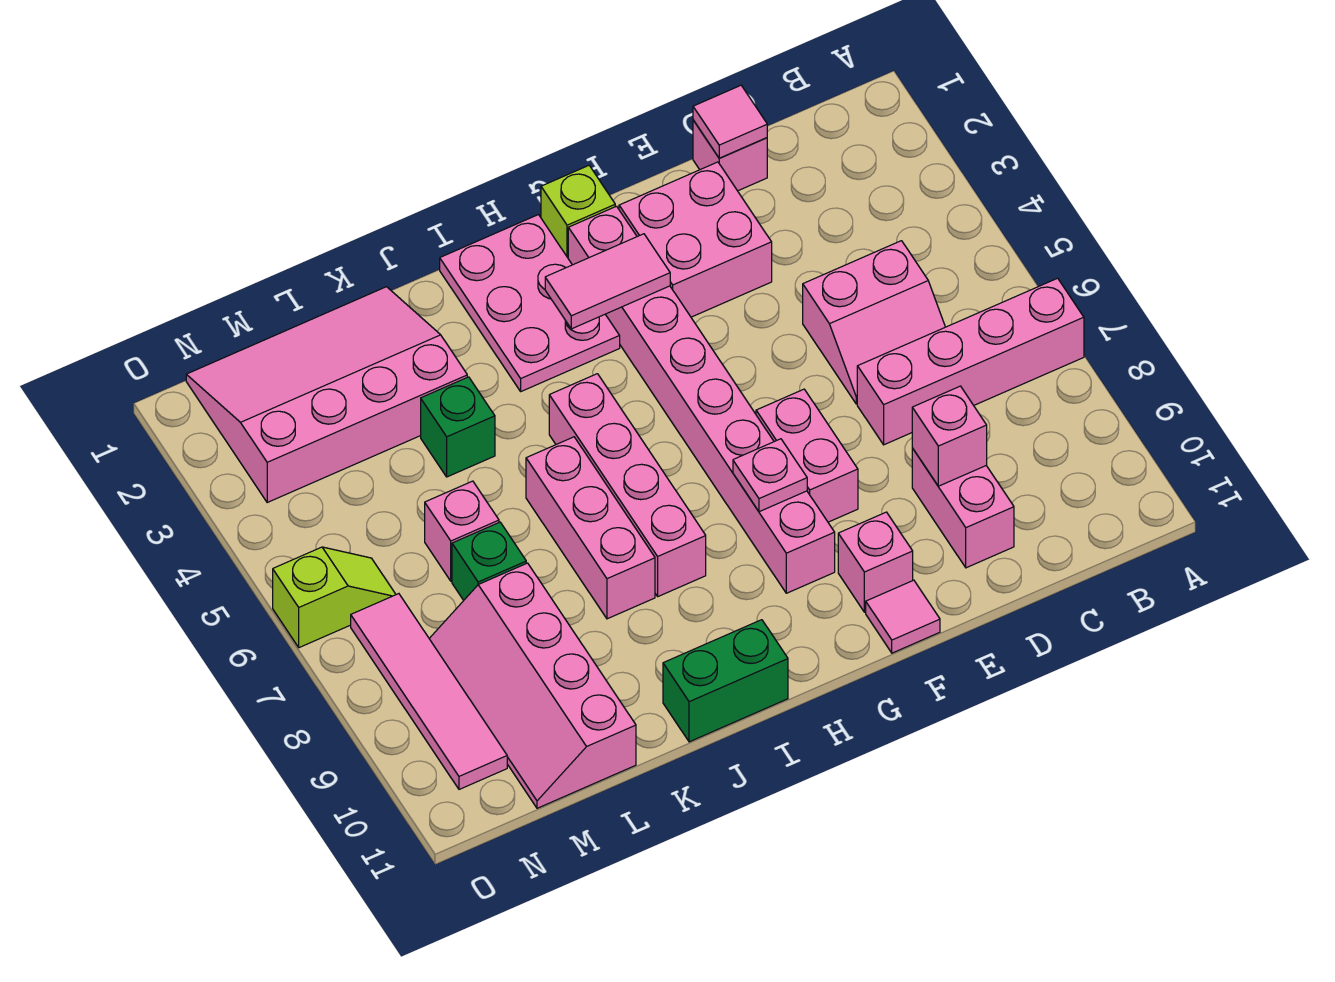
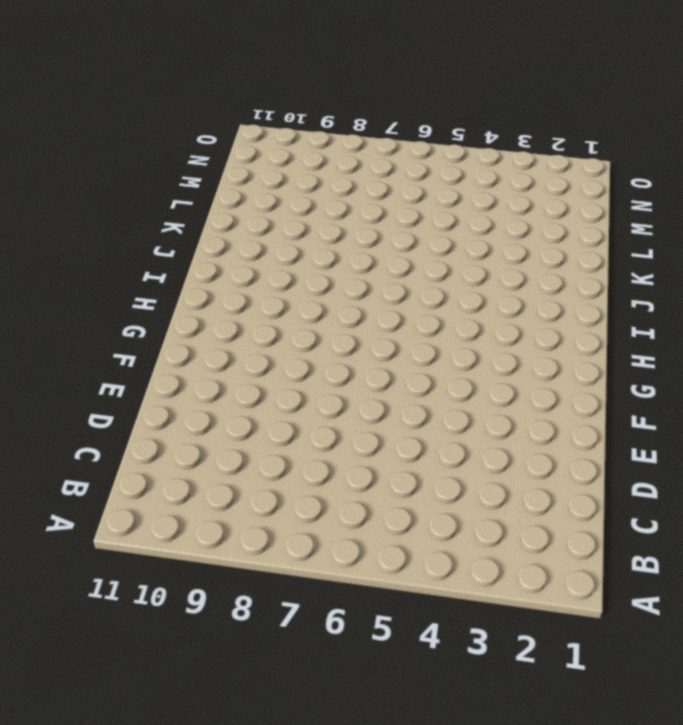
none -> pink brick A7:D7 level 1
none -> pink slope C5:D6 level 1 top 5
none -> pink brick D1 level 1

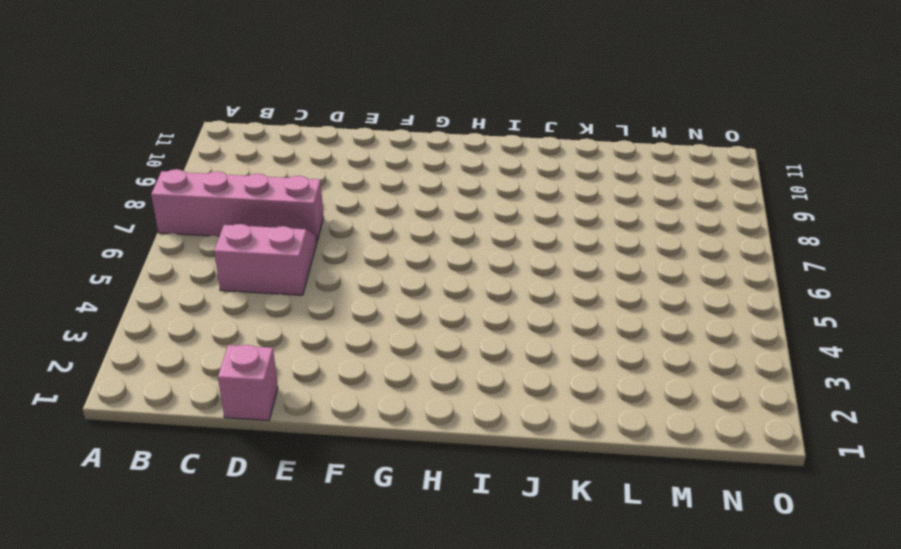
none -> pink brick D9:D10 level 1
none -> pink brick E2:F3 level 1
none -> pink brick F7:F8 level 1

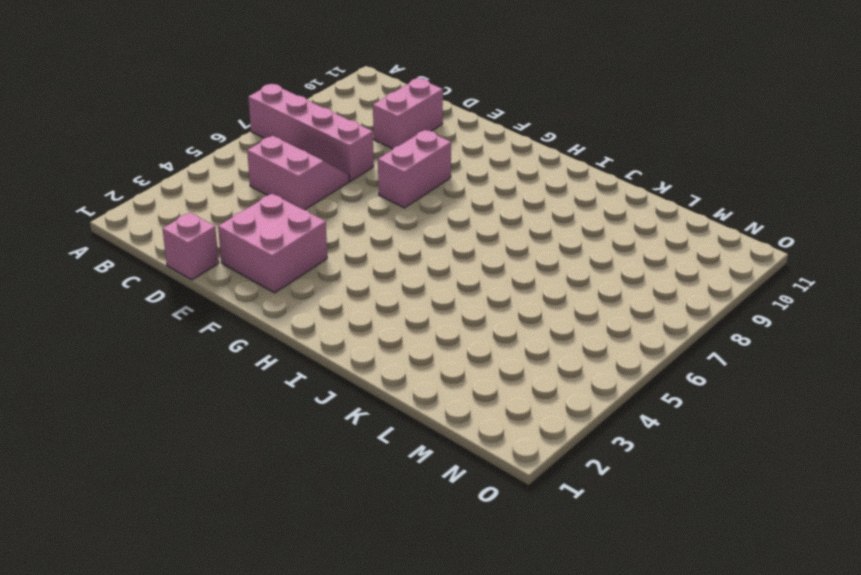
none -> pink brick F10 level 1
none -> pink tile F11 level 1
none -> lime brick G1 level 1

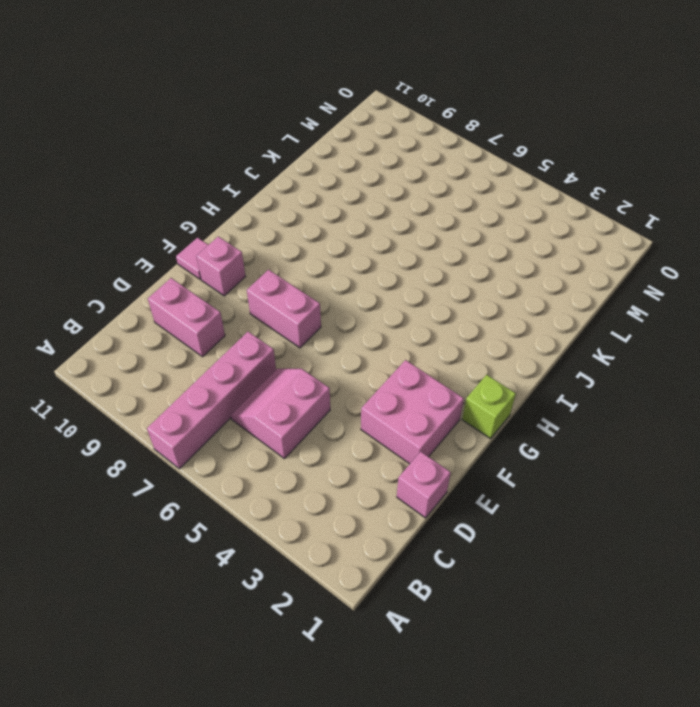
none -> pink brick G2:G9 level 1
none -> pink plate H1:I3 level 1
none -> pink brick I5:I8 level 1

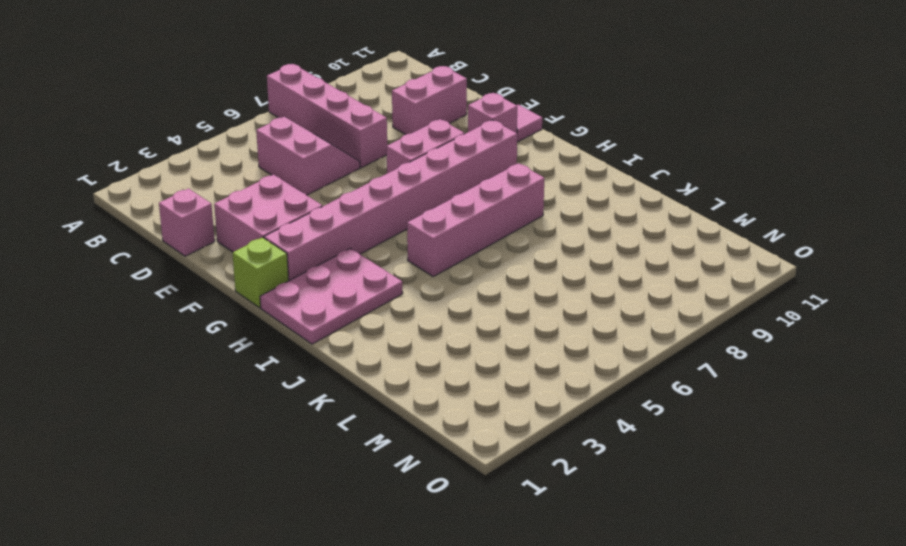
none -> green brick I11:J11 level 1
none -> pink brick J6:J8 level 1
none -> pink slope K1:N3 level 1 top 3

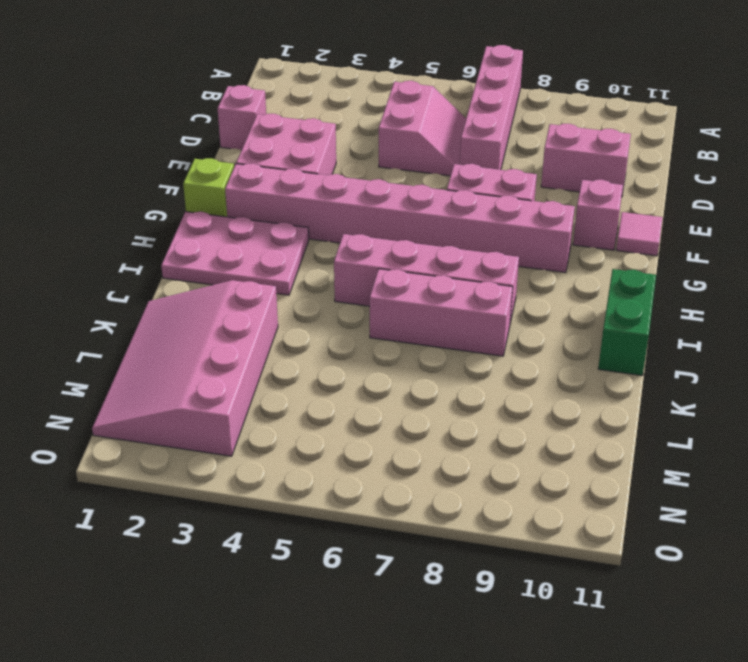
none -> green brick K4 level 1
none -> pink brick L6 level 1
none -> green brick L7 level 1

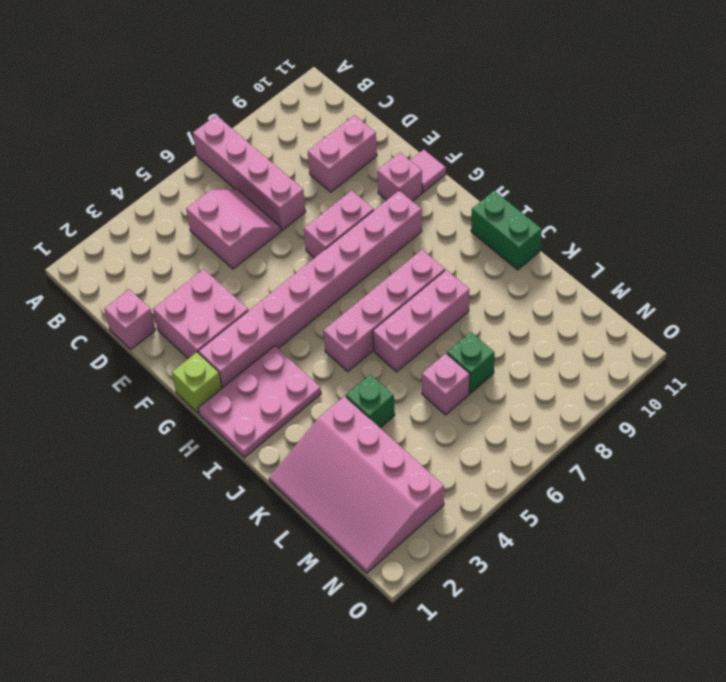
none -> pink slope L8:M11 level 1 top L
none -> lime slope N6:O6 level 1 top O
none -> pink tile N7:N10 level 1

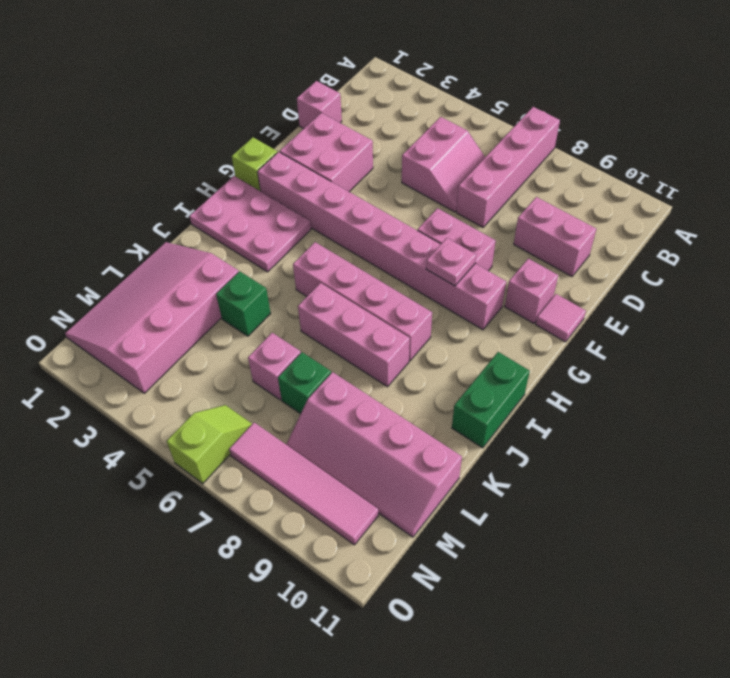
none -> pink tile D1 level 2
none -> pink brick D9 level 2
none -> pink tile G3:H3 level 2

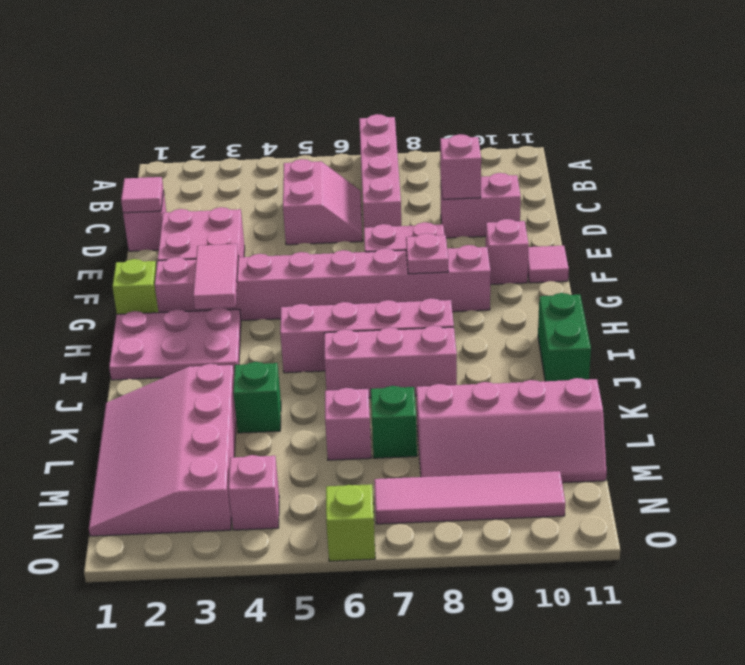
pink brick N4 level 1 -> none

